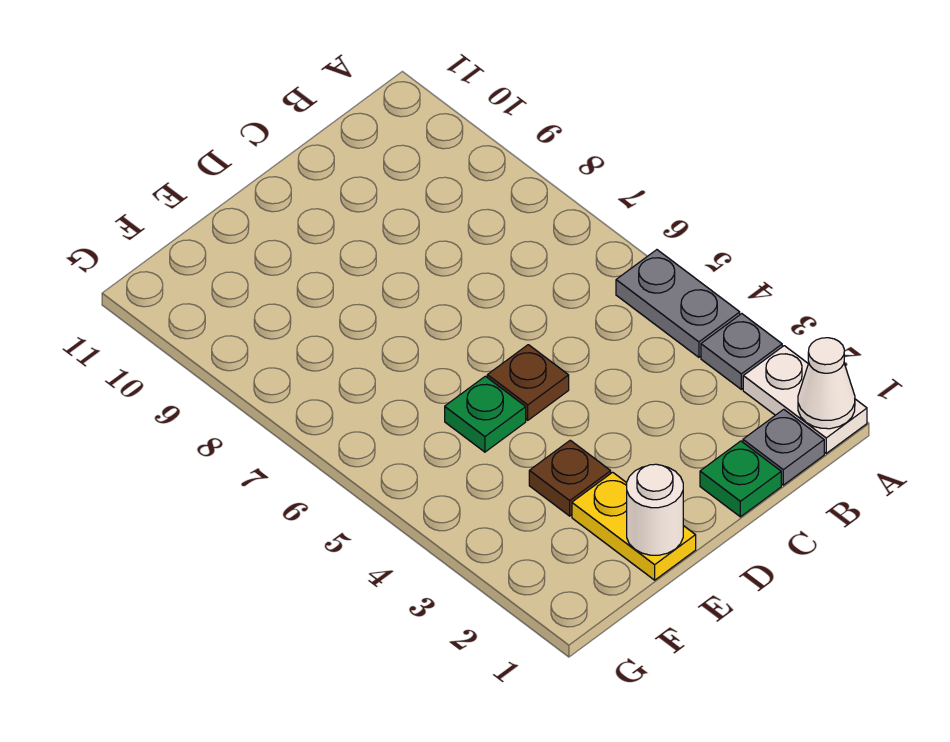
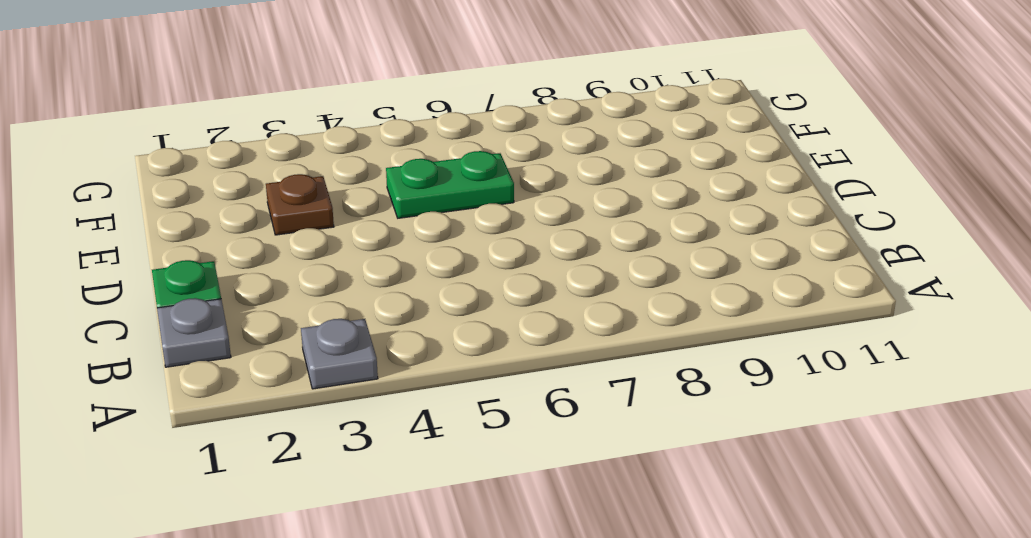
green plate E5:E6 level 1 -> green plate E5 level 1
none -> white plate A1:A2 level 1
none -> grey plate A4:A5 level 1

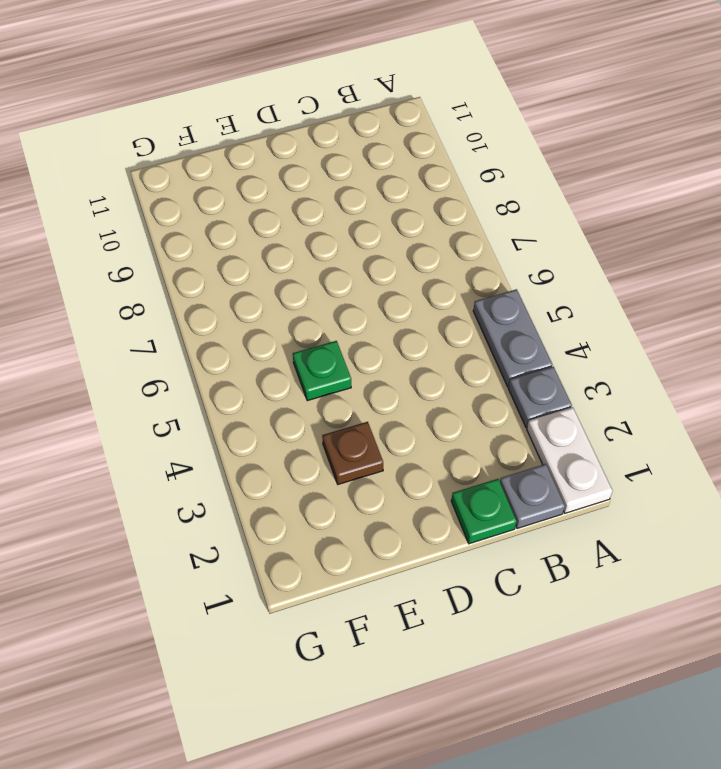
none -> brown plate D5 level 1
none -> yellow plate E1:E2 level 1

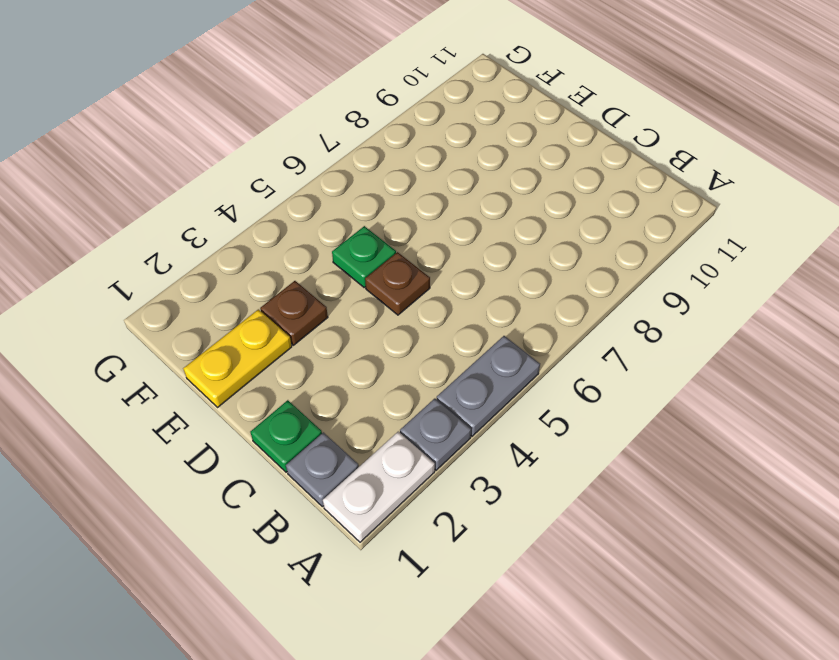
none -> white cone A1 level 2
none -> white round brick E1 level 2

